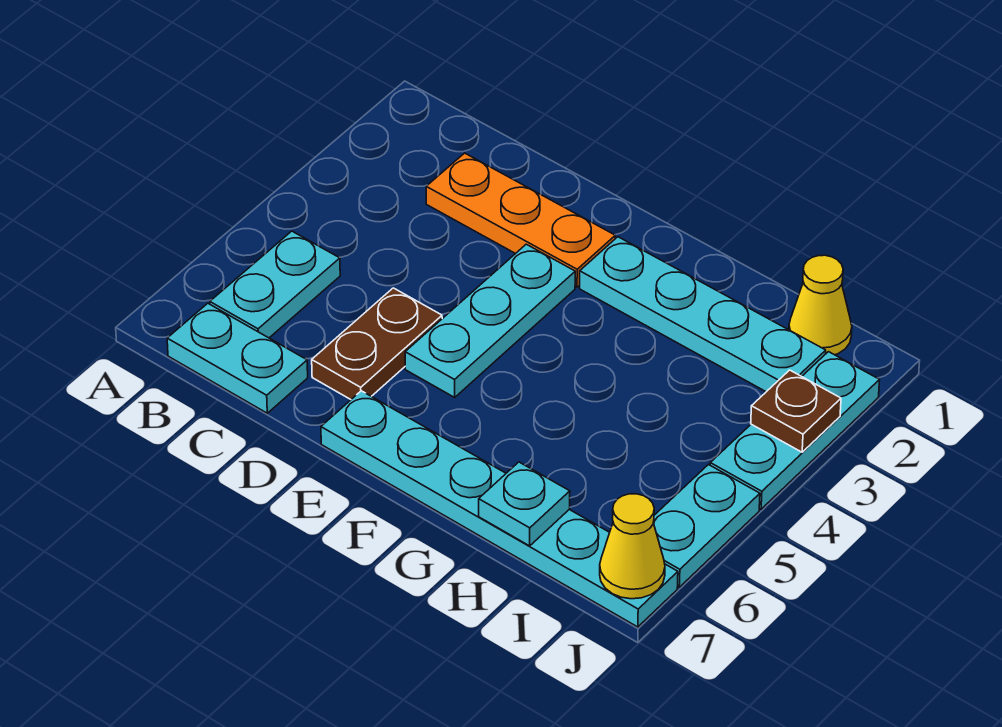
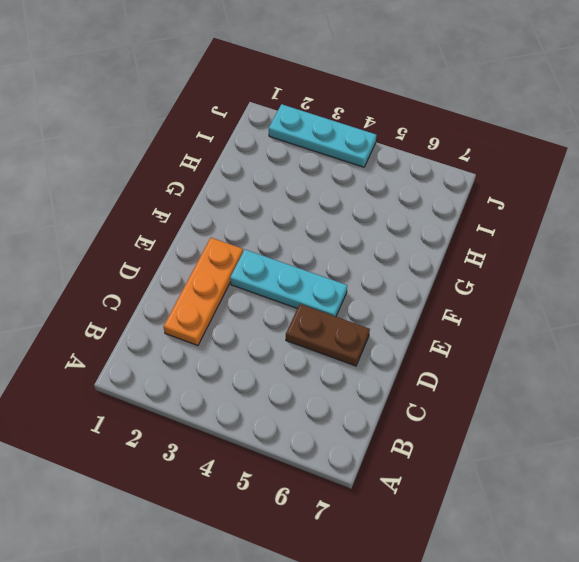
none -> cyan plate B5:B6 level 1
none -> cyan plate B7:C7 level 1
none -> cyan plate E7:J7 level 1

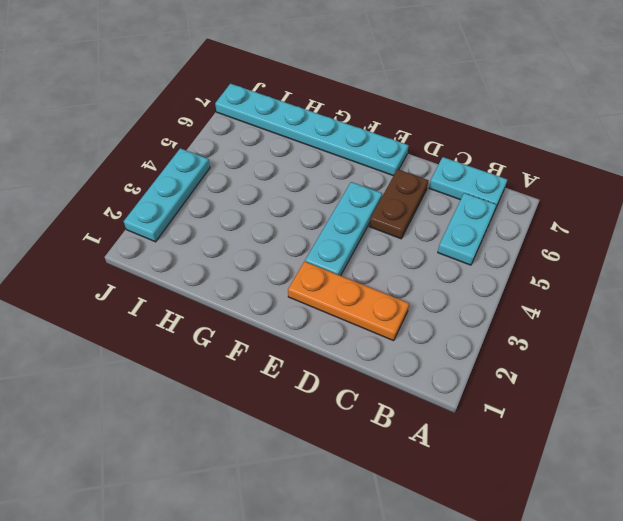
none -> cyan plate F2:I2 level 1
none -> yellow cone I1 level 1
none -> cyan plate J5:J6 level 1

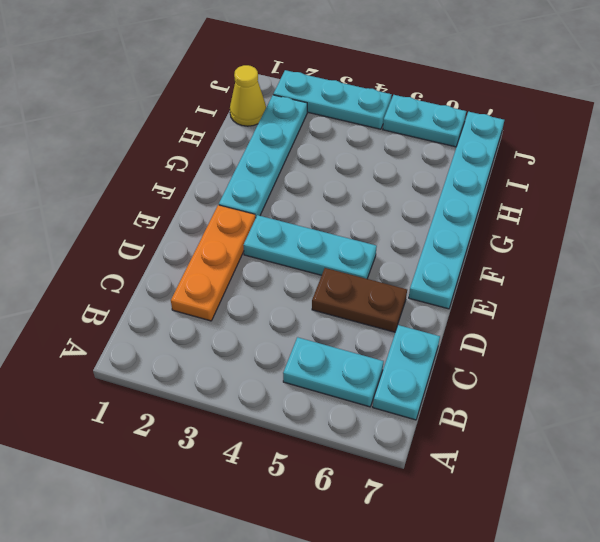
none -> cyan plate H7 level 2
none -> brown plate J3 level 2
none -> yellow cone J7 level 2

